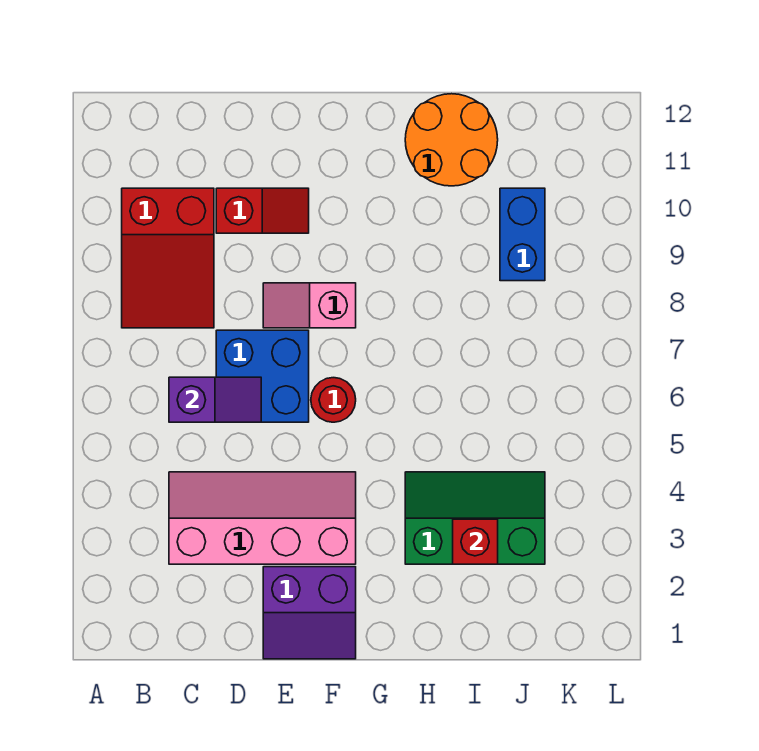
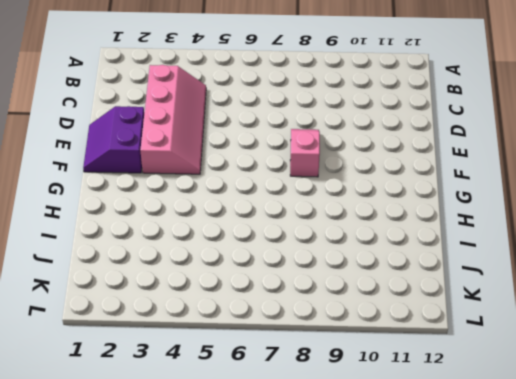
none -> red slope B8:C10 level 1 top 10
none -> blue brick D6:E7 level 1
none -> red slope D10:E10 level 1 top D

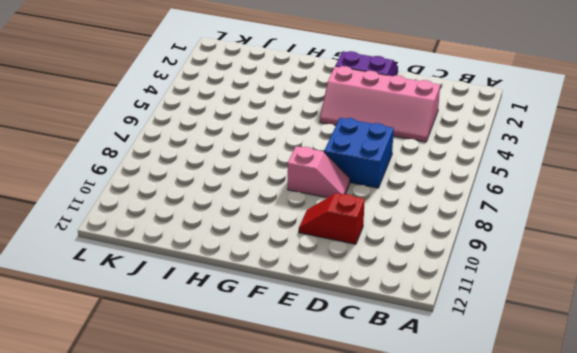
none -> red slope B8:C10 level 1 top 10
none -> red round brick F6 level 1
none -> green slope H3:J4 level 1 top 3

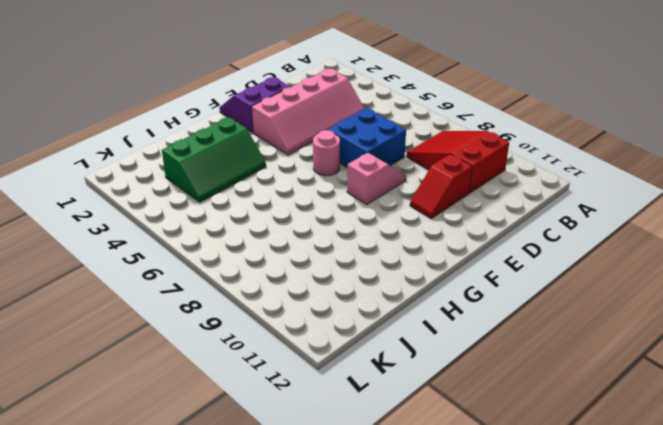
pink round brick F6 level 1 -> red round brick F6 level 1
none -> orange round brick H11:I12 level 1
none -> blue brick J9:J10 level 1
none -> purple slope C6:D6 level 2 top C

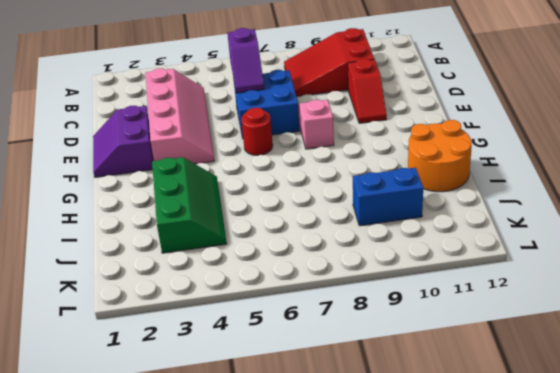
none -> red brick I3 level 2

